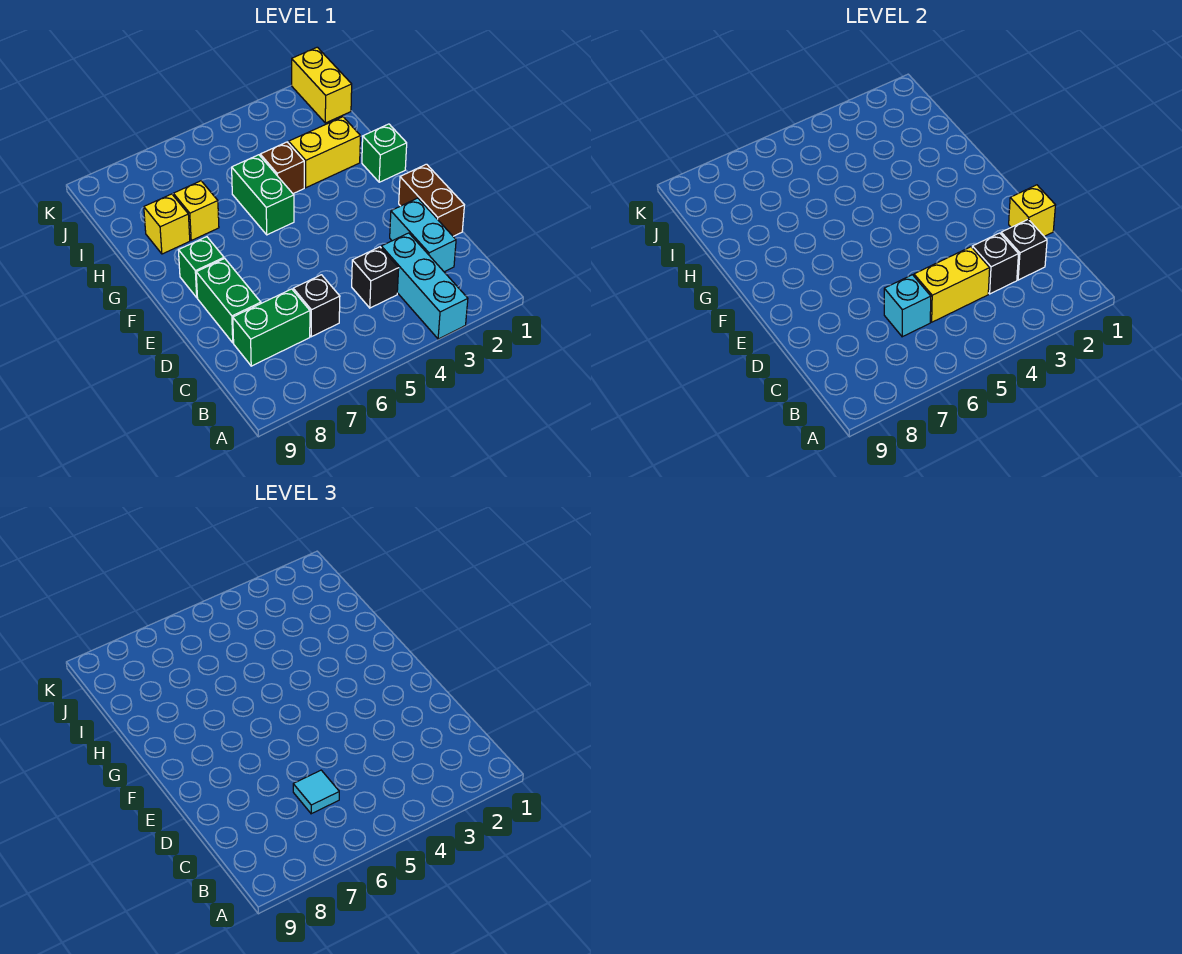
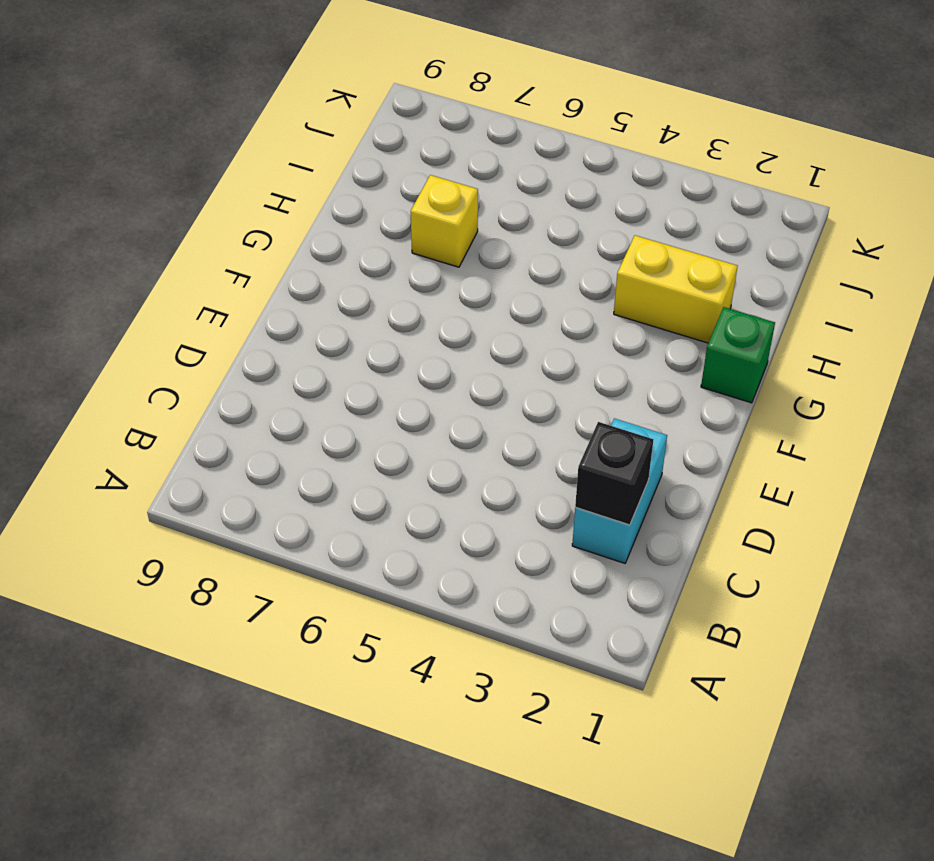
none -> cyan brick A3:C3 level 1
none -> black brick C4 level 1
none -> black brick C6 level 1

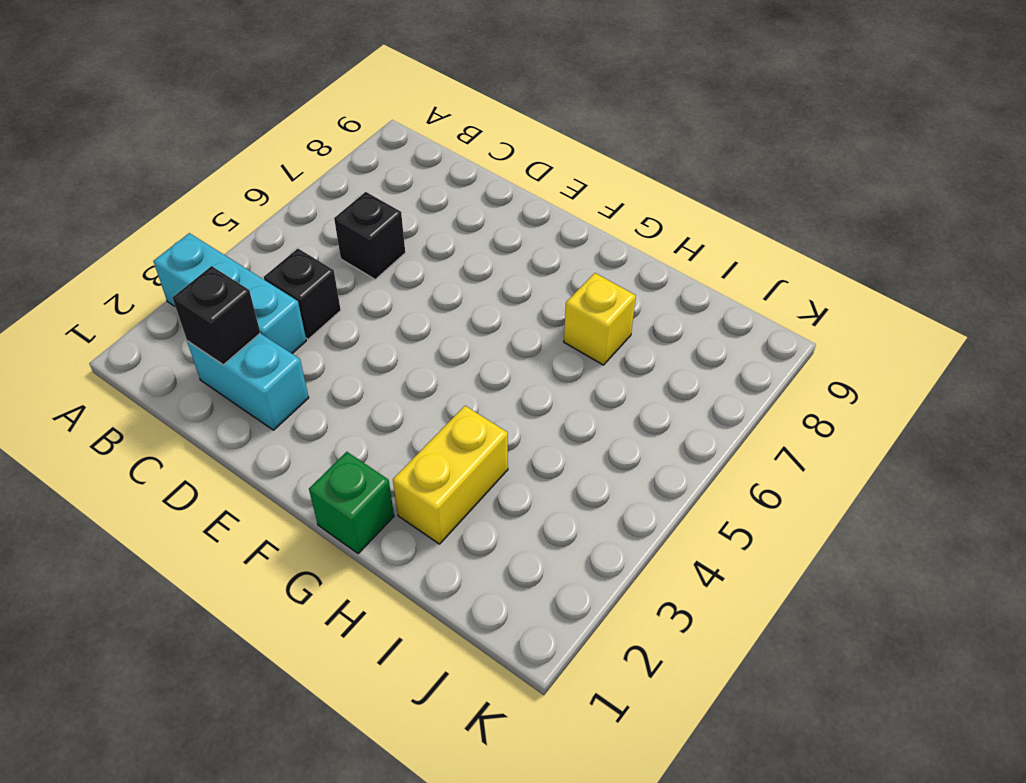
none -> green brick C7:C8 level 1
none -> brown brick D1:E1 level 1
none -> green brick D8:E8 level 1

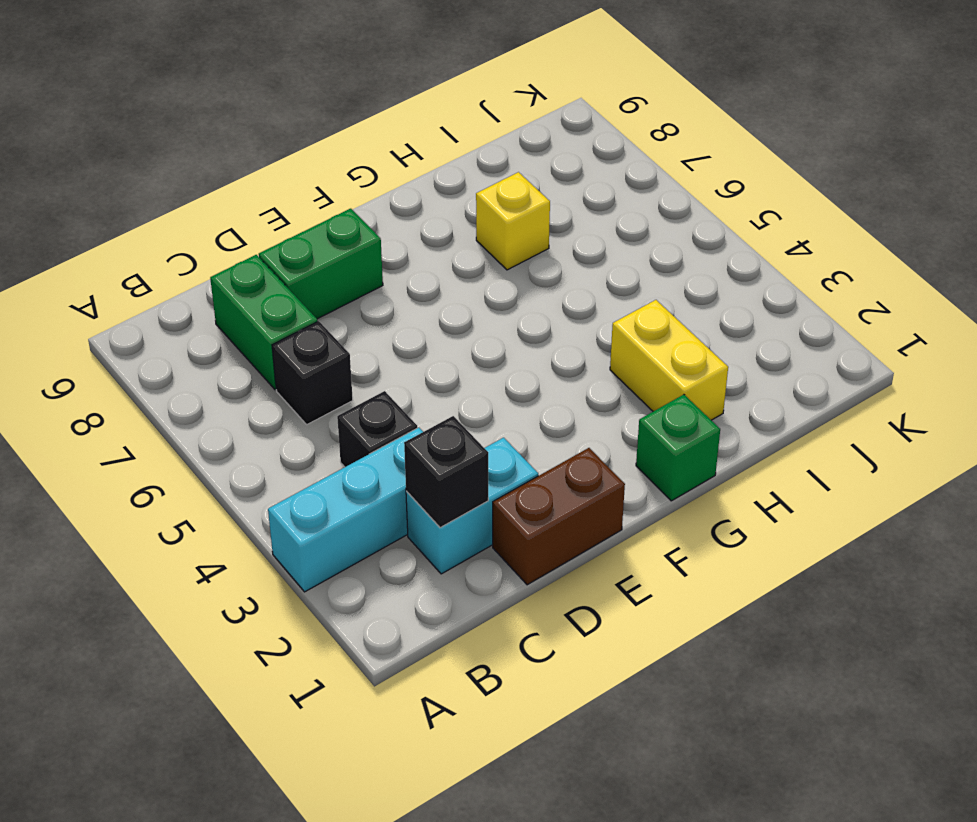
none -> green brick F8 level 1
none -> green brick G5:H5 level 1
none -> brown brick H4 level 1

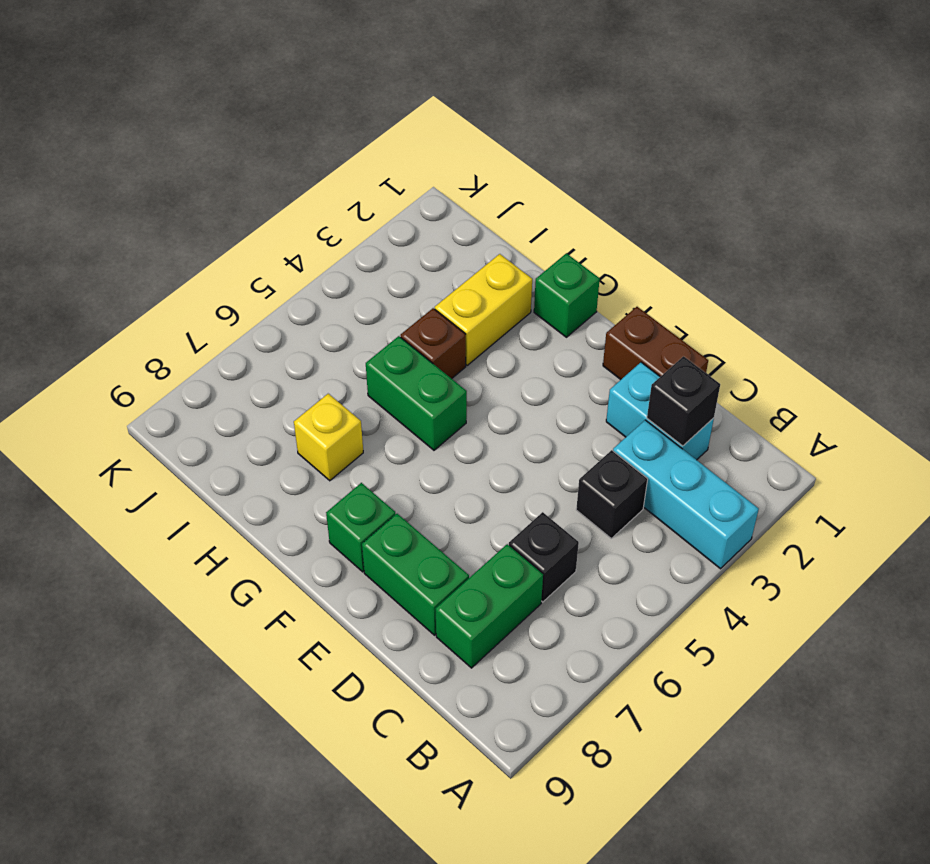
none -> yellow brick H8 level 1
none -> yellow brick J1:K1 level 1
none -> black brick C3 level 2

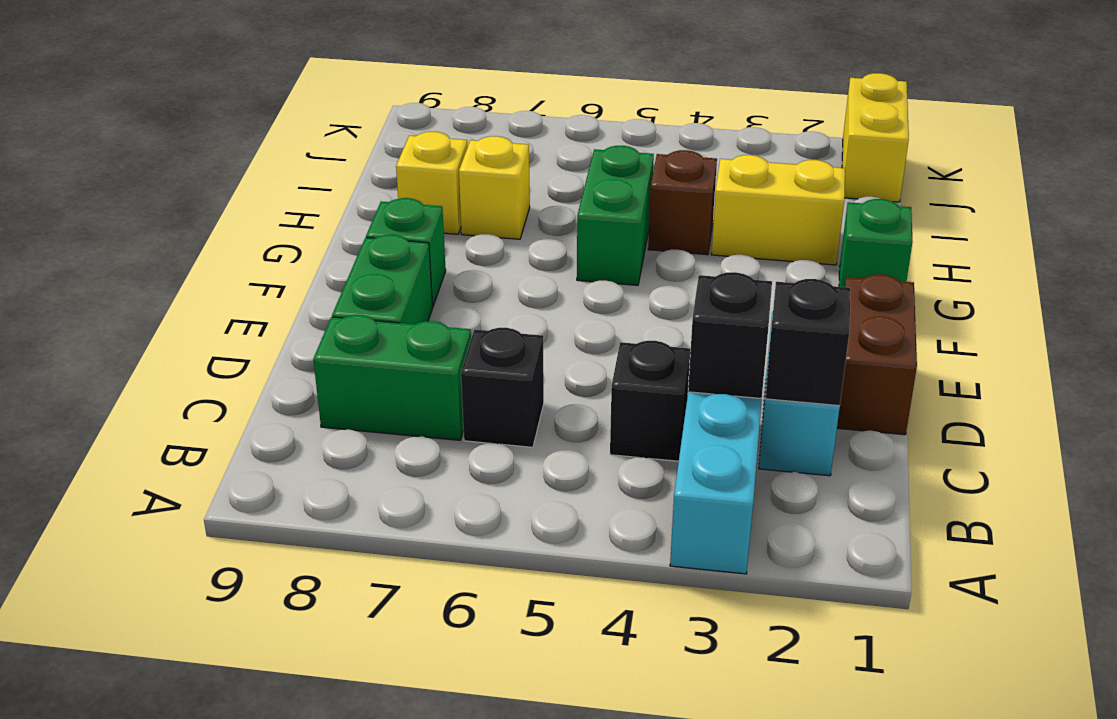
none -> yellow brick C4:C5 level 2
none -> cyan brick C6 level 2
none -> yellow brick D1 level 2

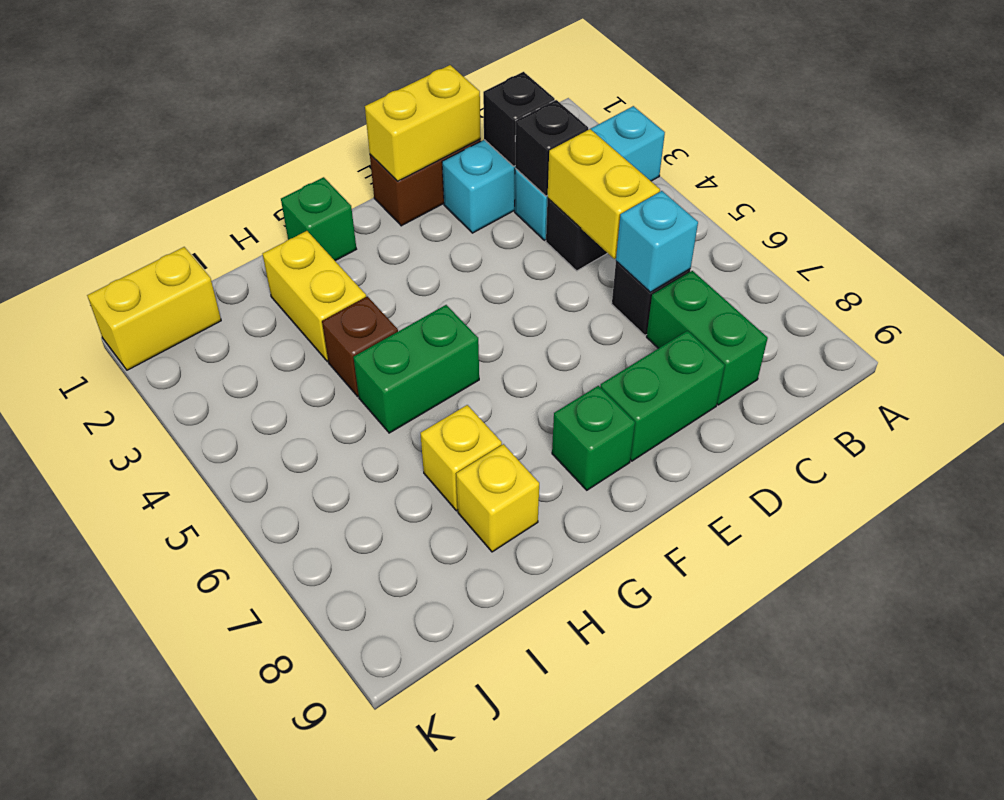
yellow brick D1:E1 level 2 -> yellow brick D1 level 2
none -> cyan tile C6 level 3

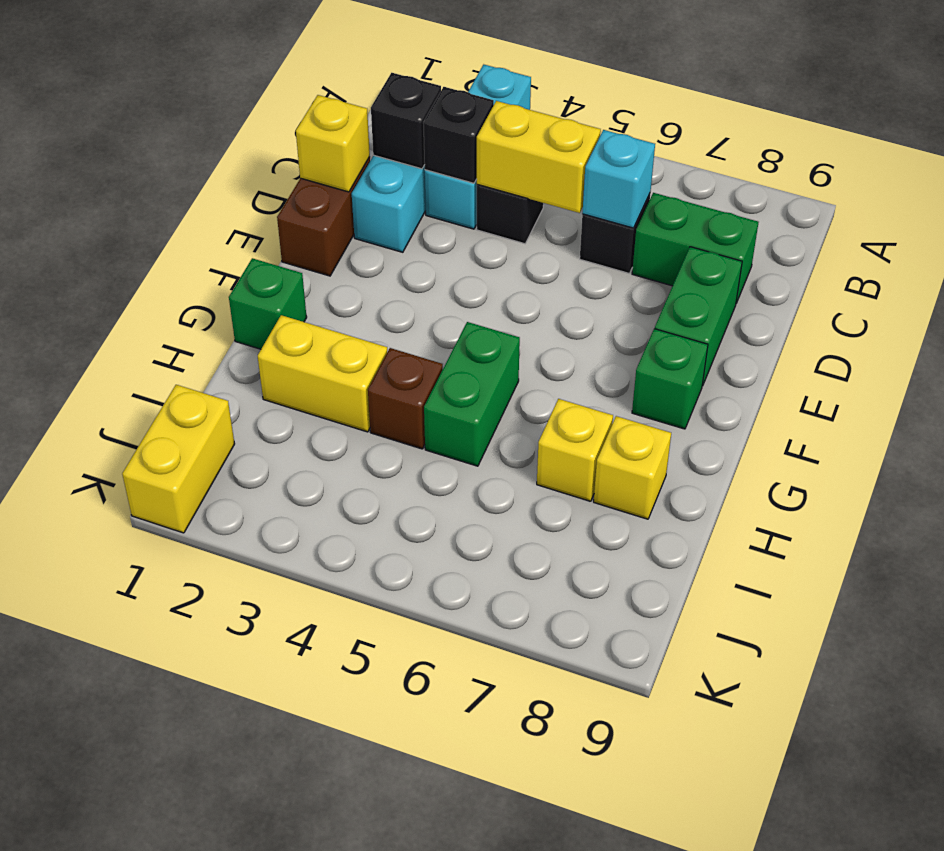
none -> cyan tile C6 level 3

